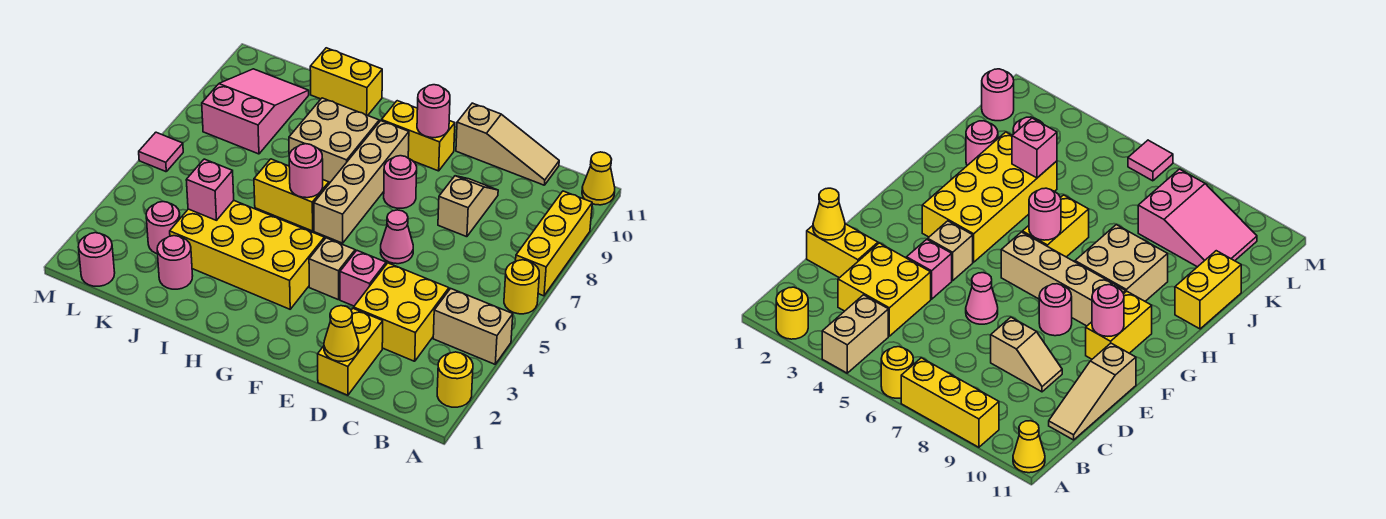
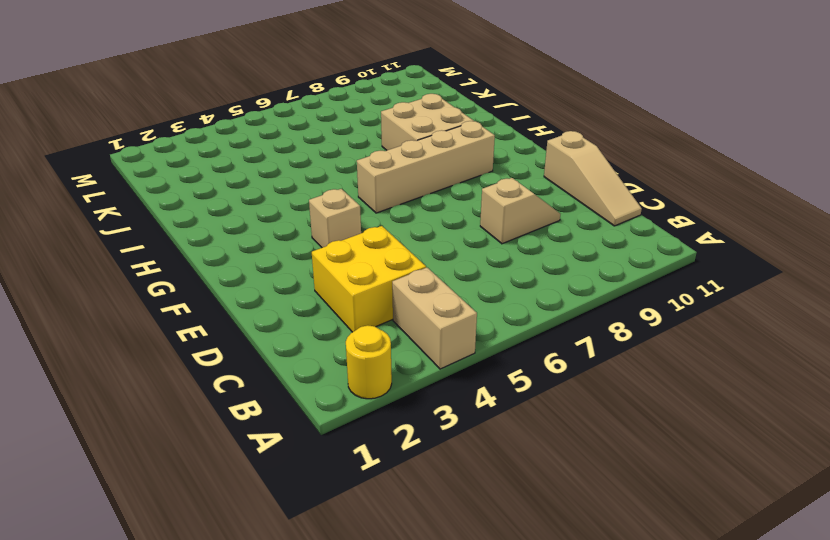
none -> yellow round brick A6 level 1
none -> yellow brick A7:A9 level 1
none -> yellow cone A11 level 1

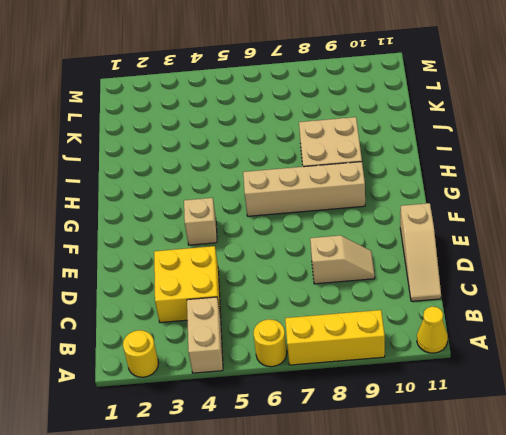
none -> yellow brick D1:D2 level 1
none -> pink brick E4 level 1
none -> pink cone E6 level 1

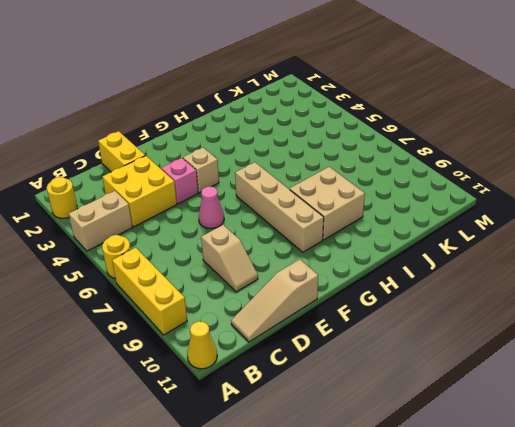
none -> pink round brick F8 level 1
none -> yellow brick F10:G10 level 1
none -> yellow brick G3:J4 level 1

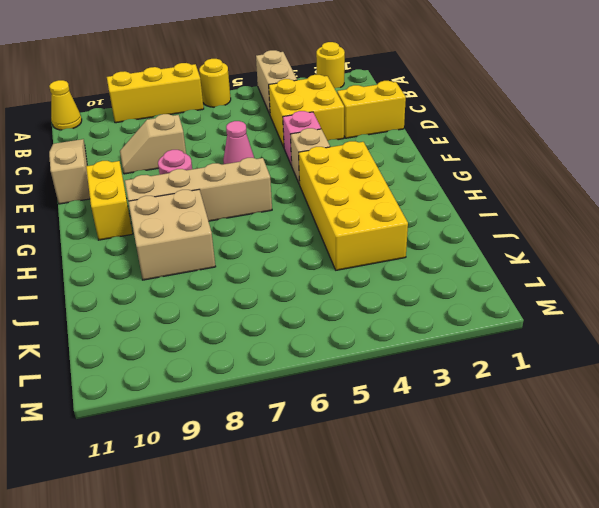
none -> yellow brick H6:I6 level 1
none -> yellow brick I11:J11 level 1
none -> pink round brick J2 level 1

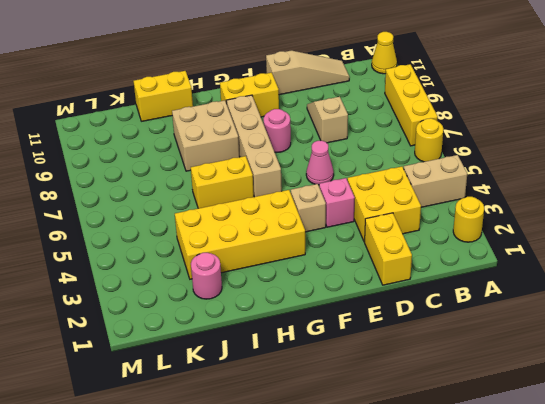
none -> pink round brick K3 level 1
none -> pink slope K8:L10 level 1 top 8
none -> pink round brick L1 level 1

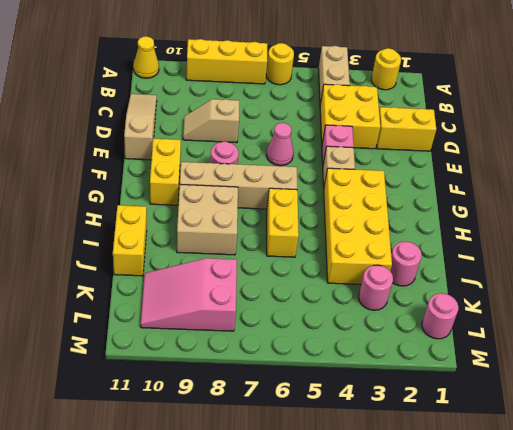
none -> pink tile M6 level 1
none -> yellow cone D1 level 2
none -> pink round brick F10 level 2

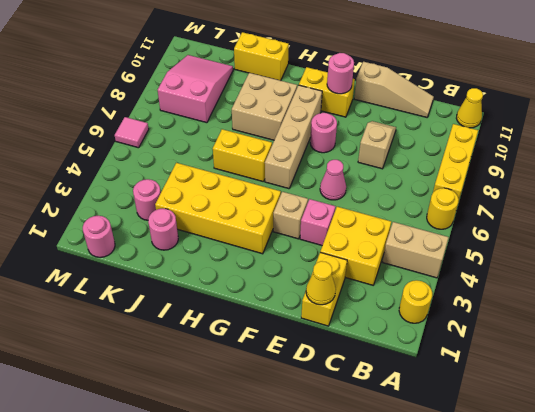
none -> pink round brick H6 level 2
none -> pink brick J4 level 2

